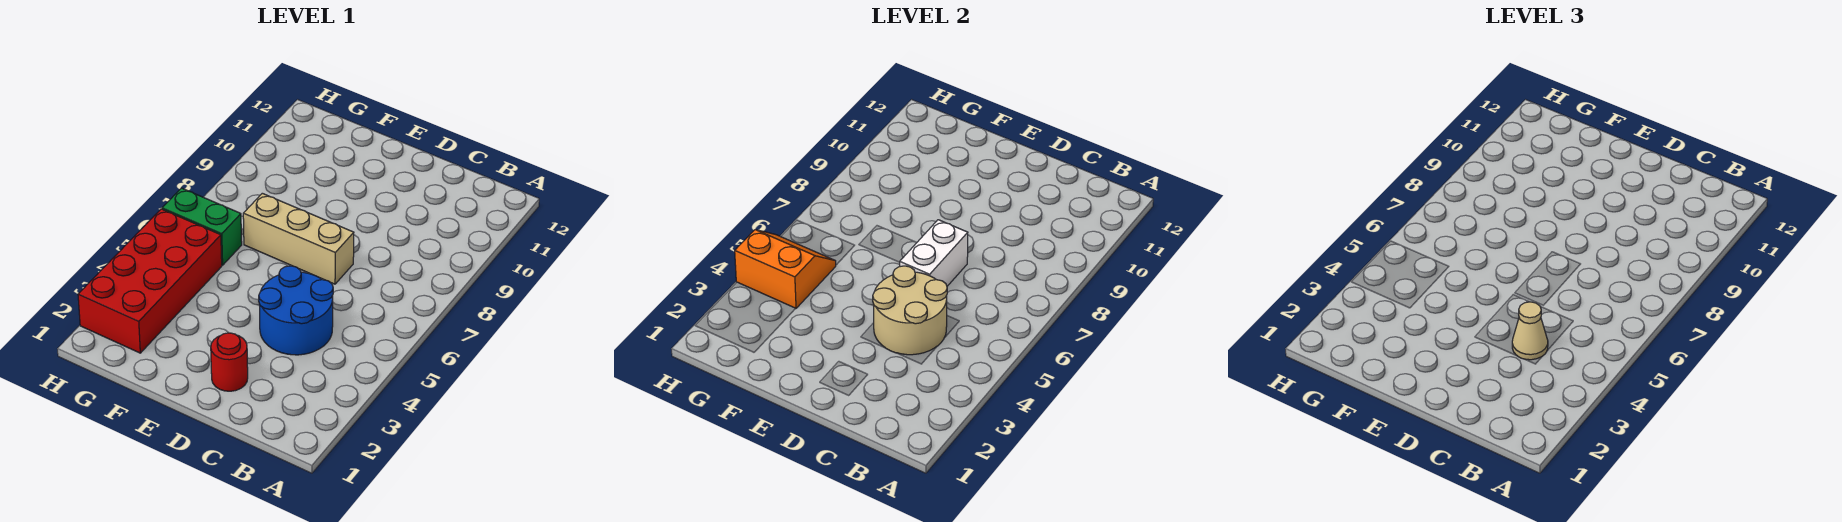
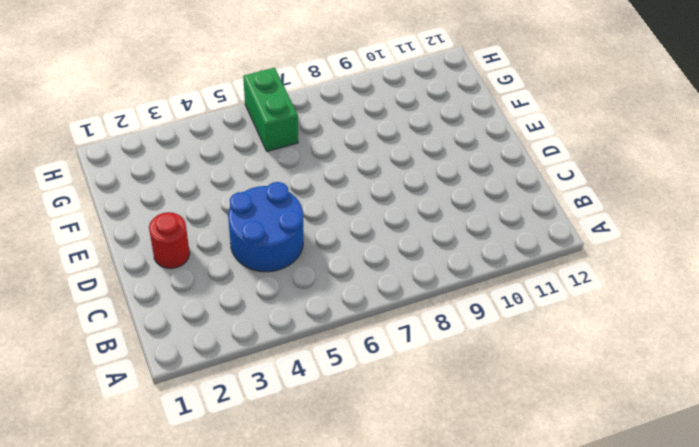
none -> tan brick D7:F7 level 1
none -> red brick G2:H5 level 1

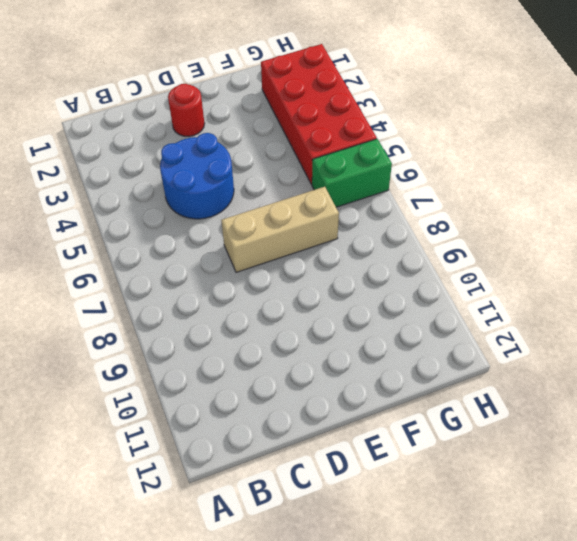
none -> tan round brick C4:D5 level 2
none -> white brick D6:D7 level 2

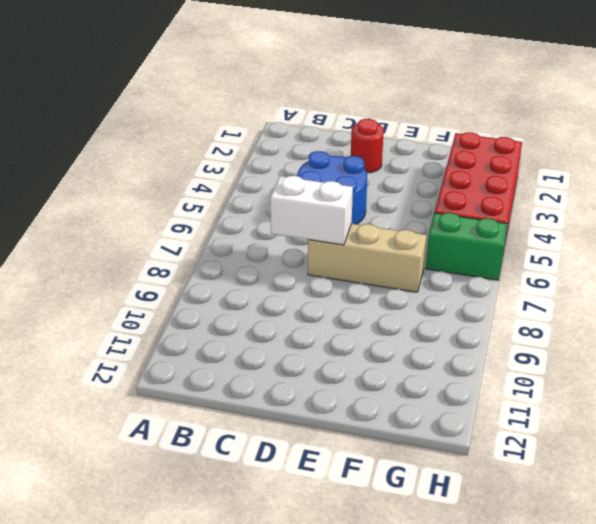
white brick C7:D7 level 2 -> white brick D6:D7 level 2
none -> tan round brick C4:D5 level 2
none -> orange slope G4:H5 level 2 top 4

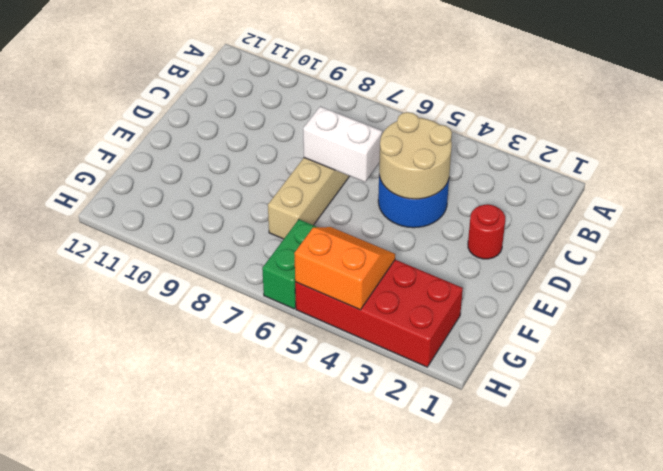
orange slope G4:H5 level 2 top H -> orange slope G4:H5 level 2 top 4
none -> tan cone C4 level 3

